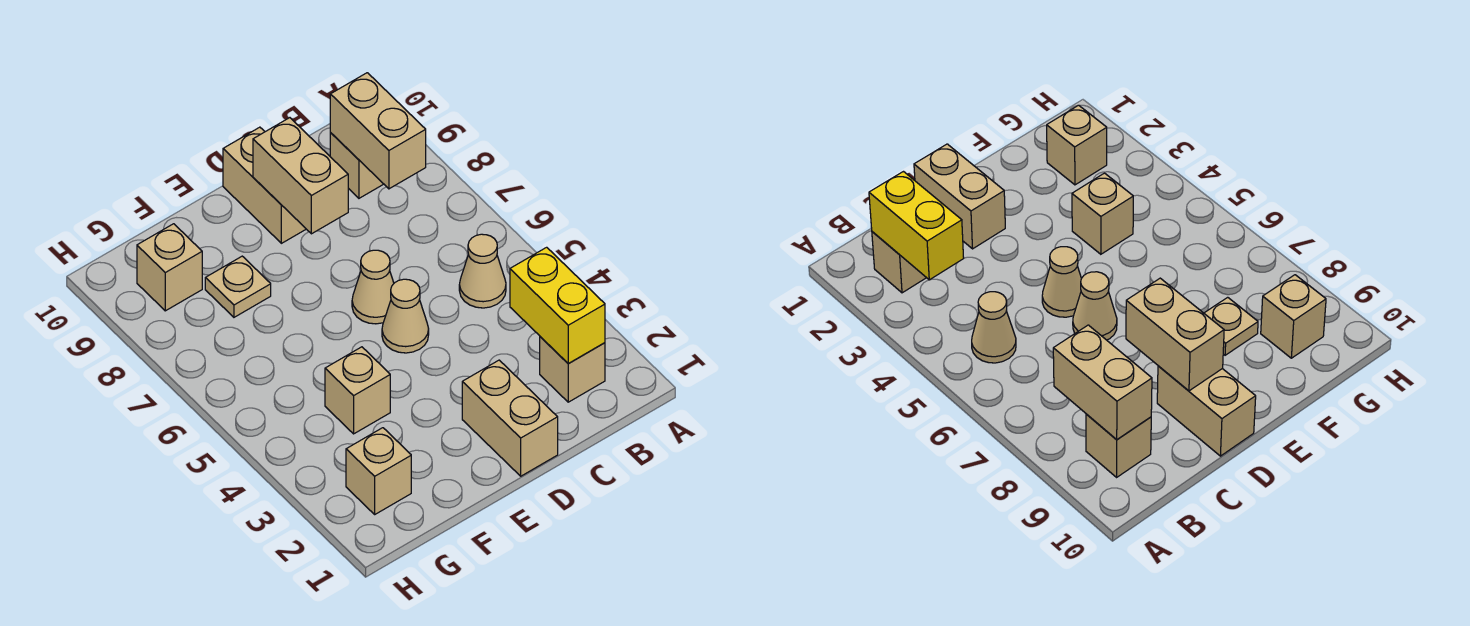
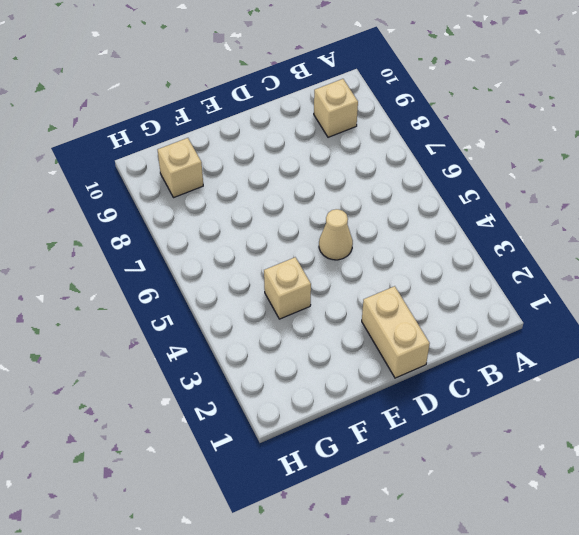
none -> tan brick B2 level 1
none -> tan cone B5 level 1
none -> tan cone D6 level 1

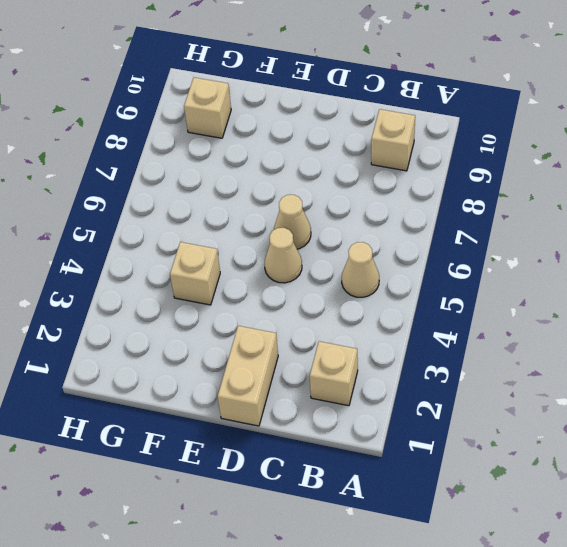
none -> tan brick D9:D10 level 1
none -> tan plate F8 level 1
none -> tan brick G2 level 1

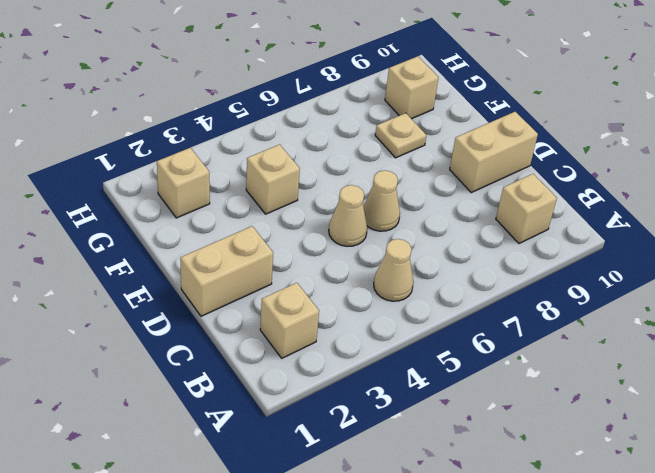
none -> yellow brick B2:B3 level 2
none -> tan brick B8:B9 level 2
none -> tan brick D8:D9 level 2

